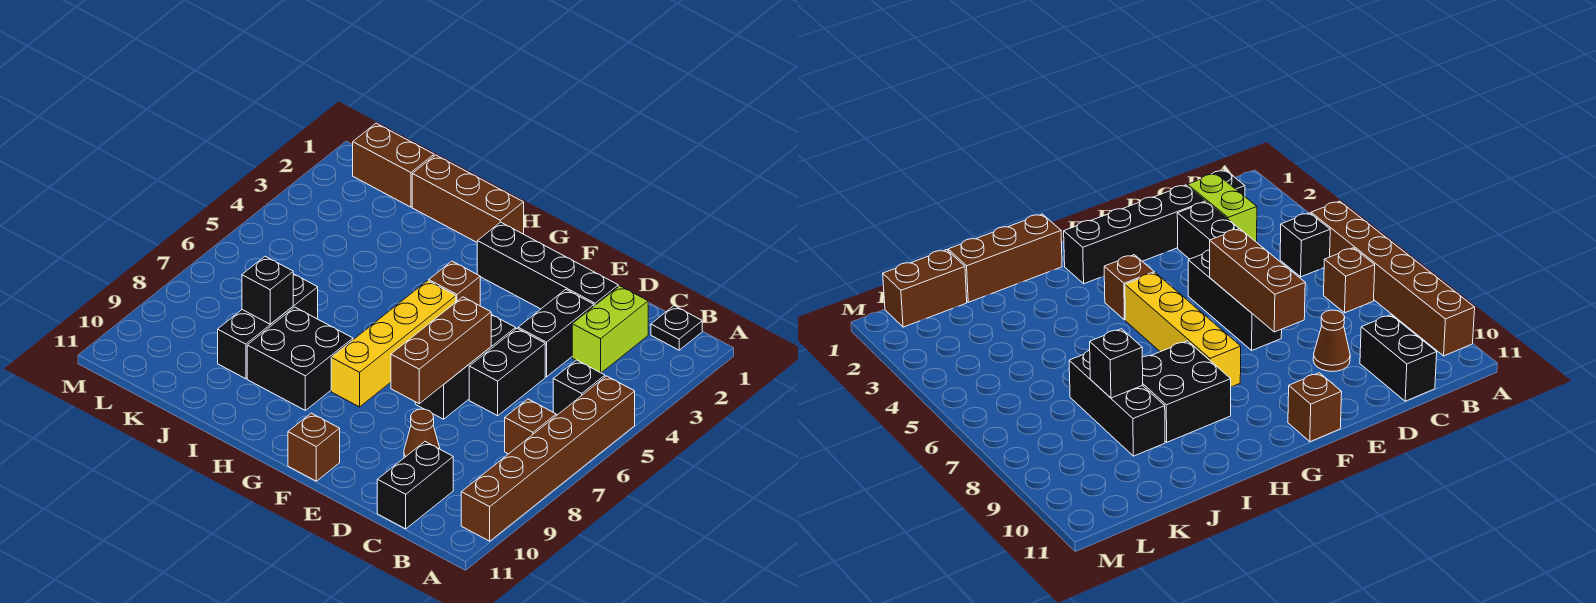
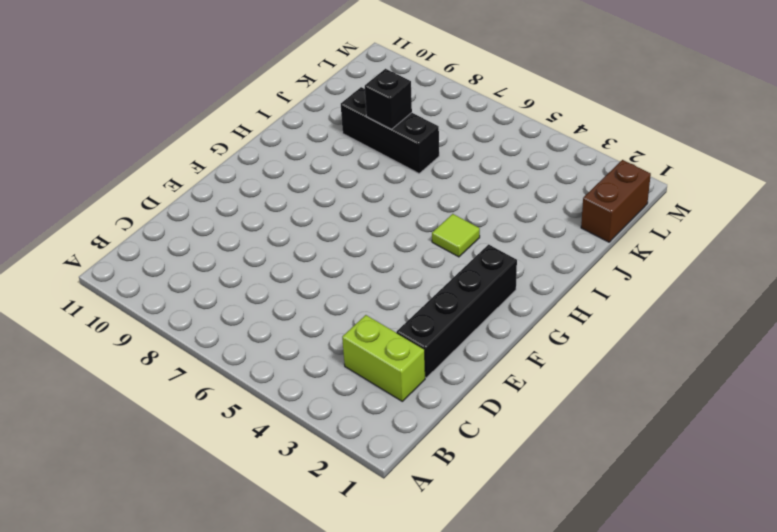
lime tile H4 level 1 -> none
none -> brown brick A5:A10 level 1
none -> black plate B1 level 1
none -> black brick B5 level 1

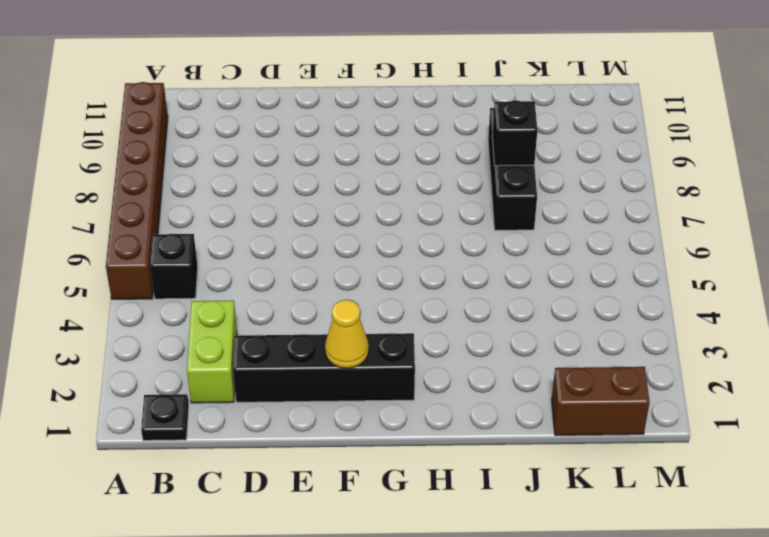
yellow cone F2 level 2 -> none
none -> brown brick B7 level 1
none -> black brick C10:C11 level 1
none -> black brick D3:D4 level 1

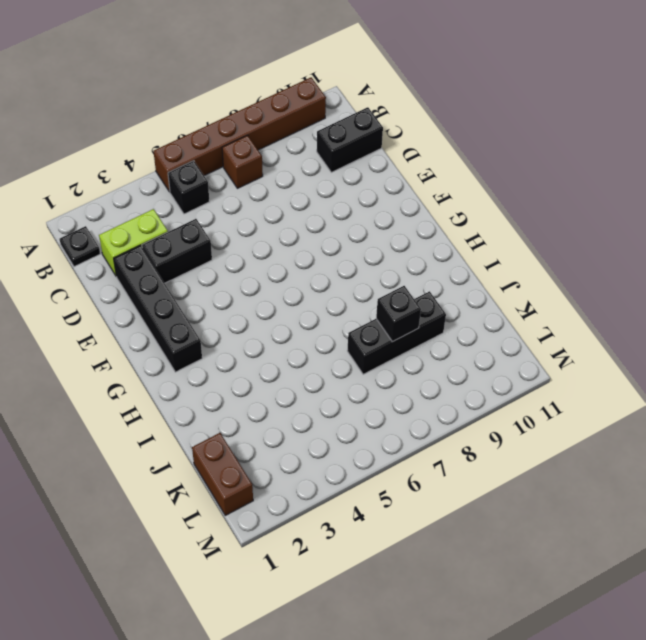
none -> black brick D5:D6 level 1
none -> brown cone D9 level 1
none -> black brick E5:E7 level 1

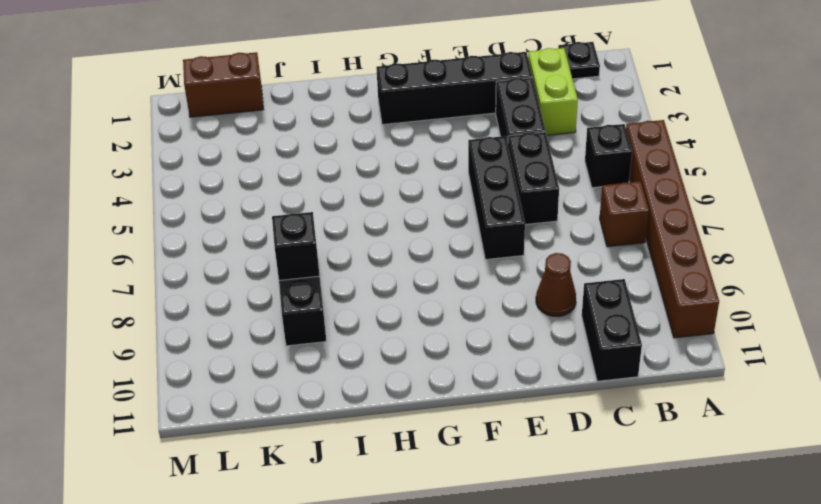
none -> brown brick F11 level 1
none -> brown brick G4 level 1
none -> yellow brick G5:G8 level 1

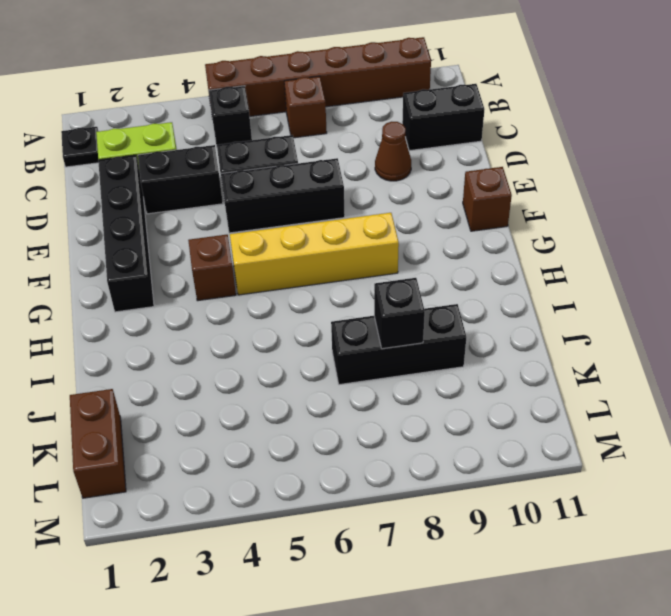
none -> brown brick H1:J1 level 1
none -> black brick H8:I9 level 1
none -> brown brick E6:E8 level 2

